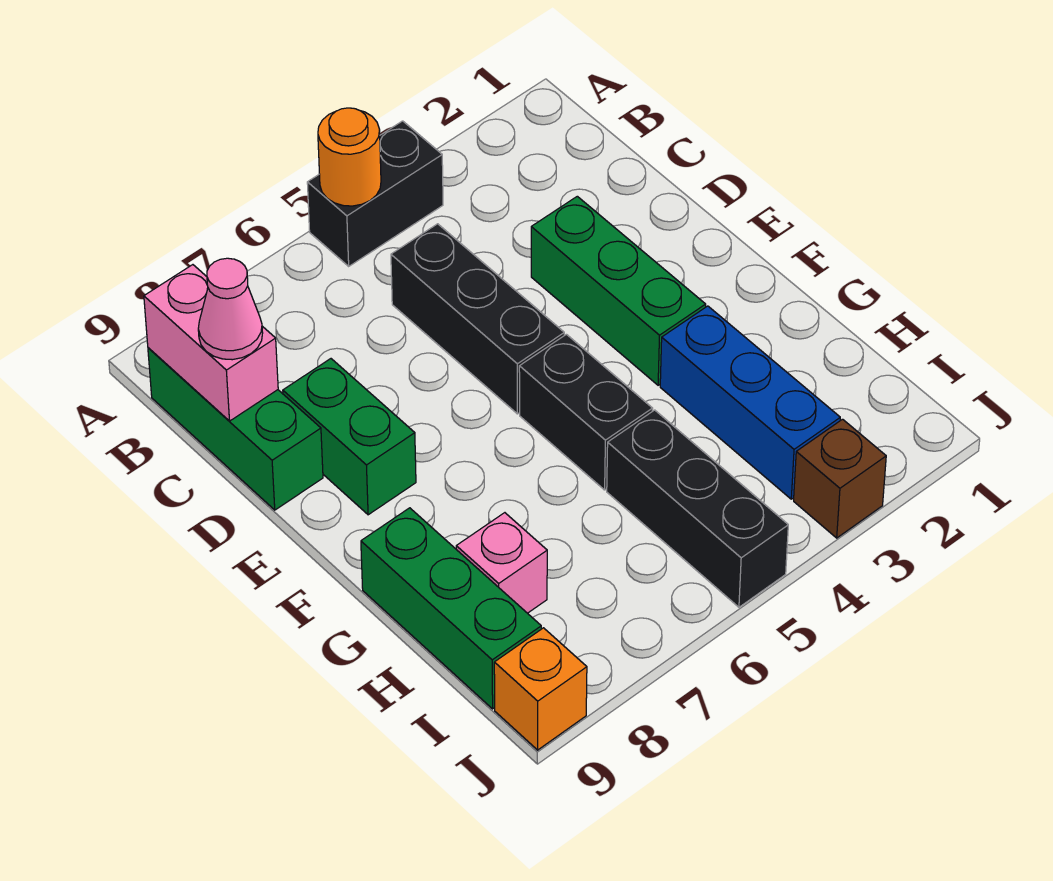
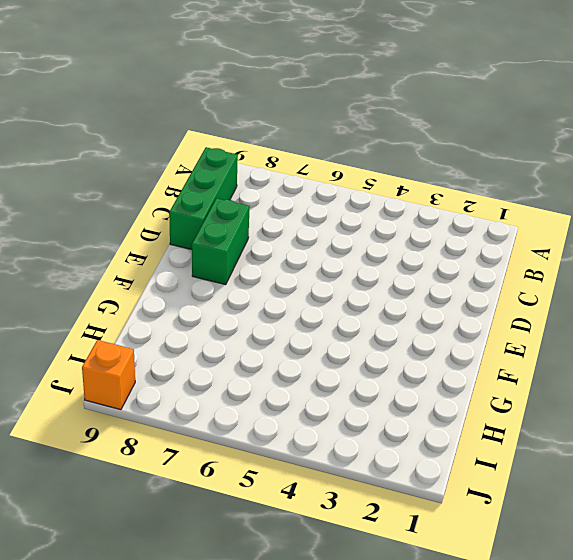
none -> black brick A4:A5 level 1
none -> black brick C5:E5 level 1
none -> green brick D3:F3 level 1

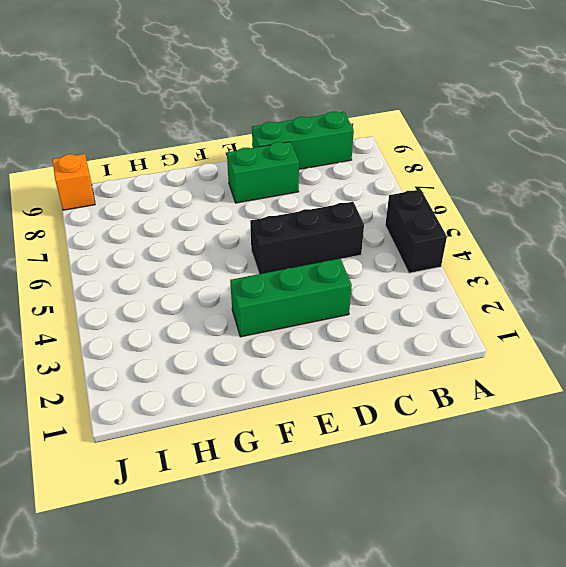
none -> black brick F5:G5 level 1
none -> blue brick G3:I3 level 1
none -> green brick G9:I9 level 1

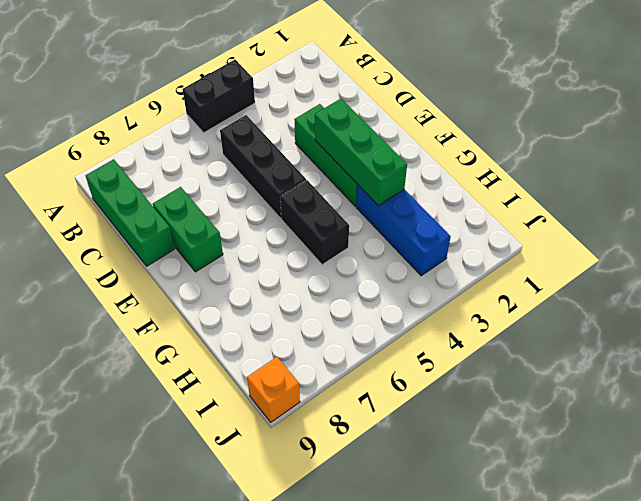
green brick E3:G3 level 2 -> green brick G9:I9 level 1
none -> black brick H5:J5 level 1
none -> pink brick H8 level 1
none -> brown brick J3 level 1

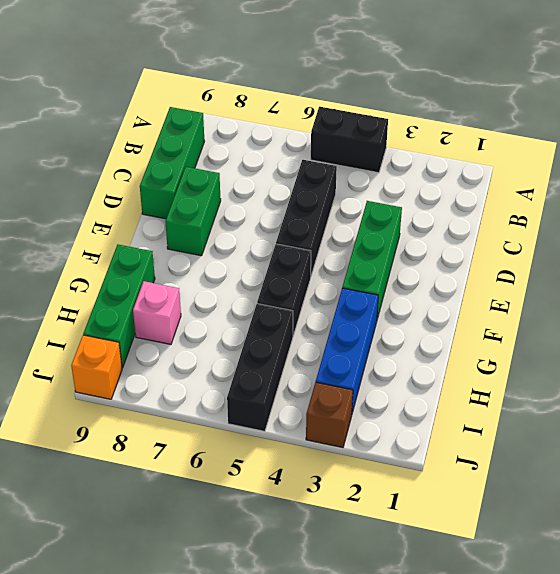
none -> orange round brick A5 level 2
none -> pink brick B9:C9 level 2
none -> pink cone C9 level 3

